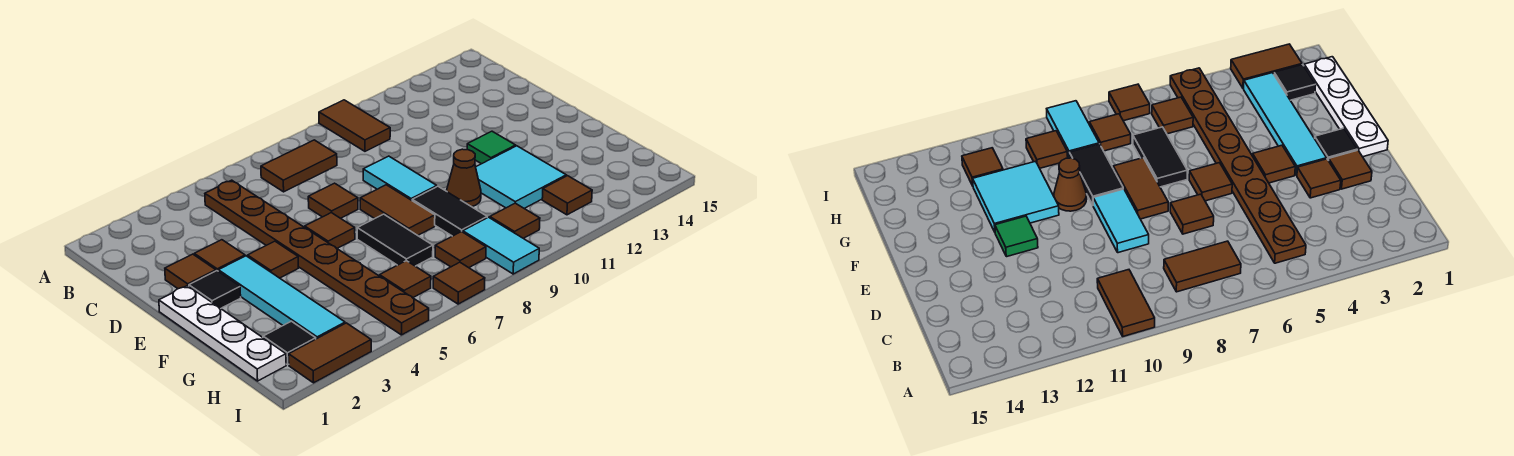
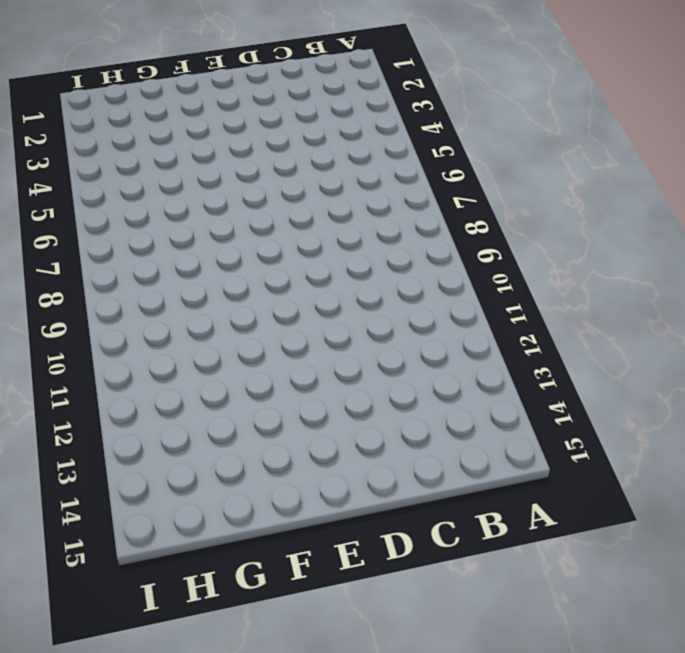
none -> brown tile A10:B10 level 1
none -> brown plate B5:I5 level 1
none -> brown tile B7:B8 level 1

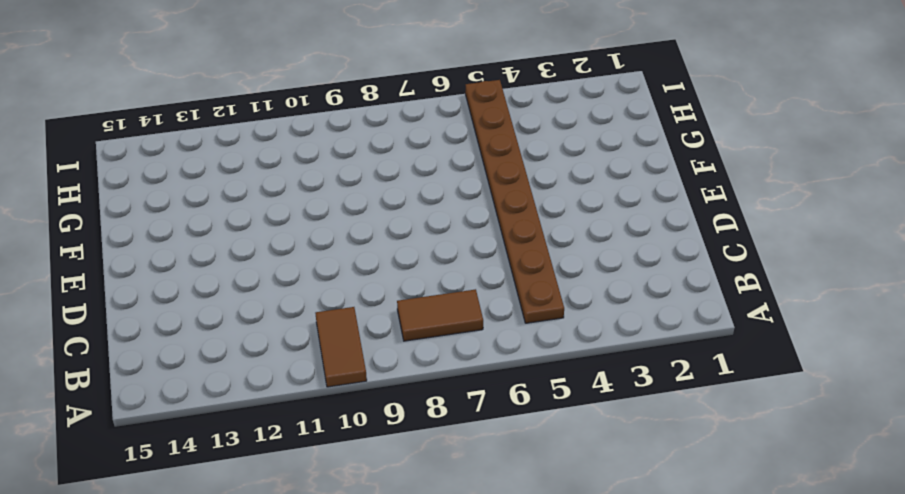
none -> brown tile D2 level 1
none -> brown tile D3 level 1
none -> brown tile D7 level 1

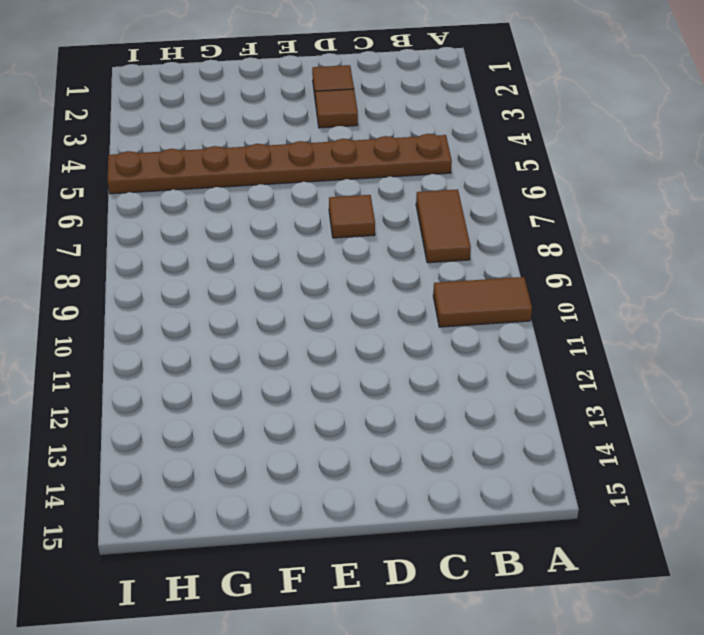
none -> cyan tile D9:E9 level 1
none -> white plate E1:H1 level 1
none -> black tile E2 level 1

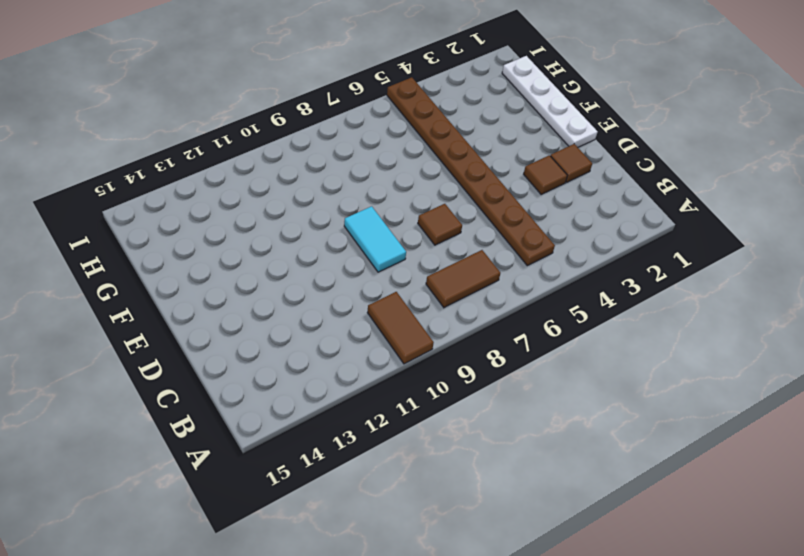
none -> black tile E2 level 1
none -> cyan tile E3:H3 level 1
none -> brown tile E4 level 1

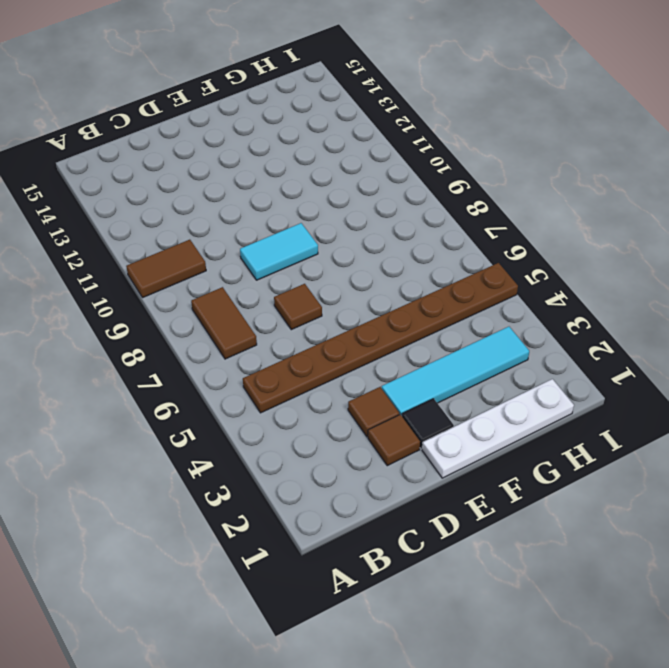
none -> brown tile E4 level 1
none -> brown tile E6 level 1
none -> brown tile E8:F8 level 1

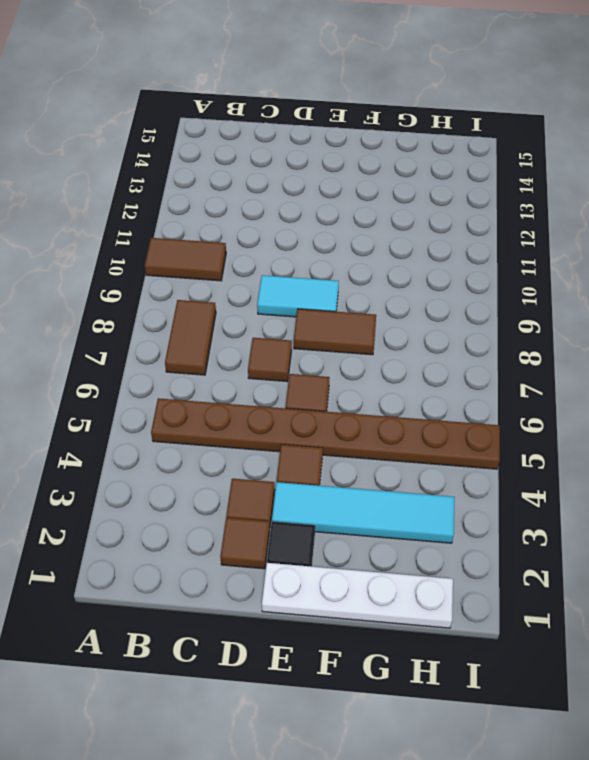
none -> green tile E12 level 1
none -> black tile F7:G7 level 1
none -> black tile F9:G9 level 1

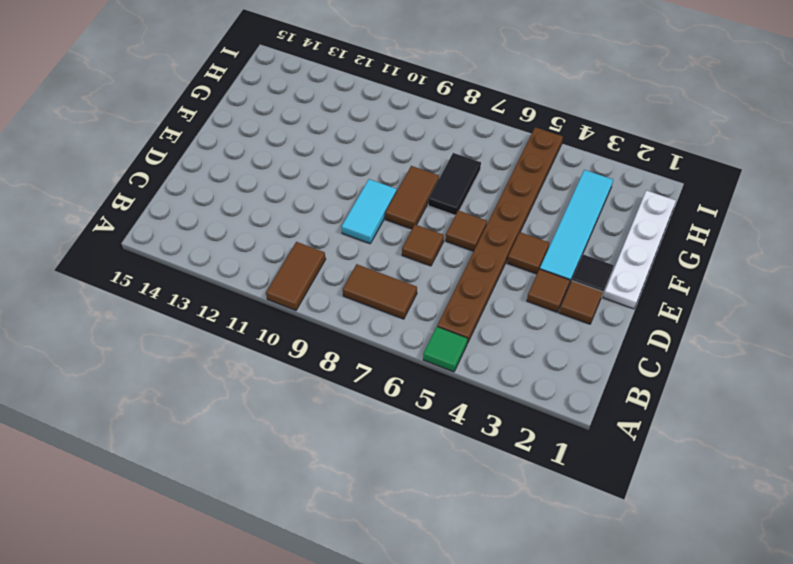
green tile A5 level 1 -> green tile E12 level 1
none -> black tile F9:G9 level 1
none -> brown cone F10 level 1
none -> cyan tile F11:G12 level 1

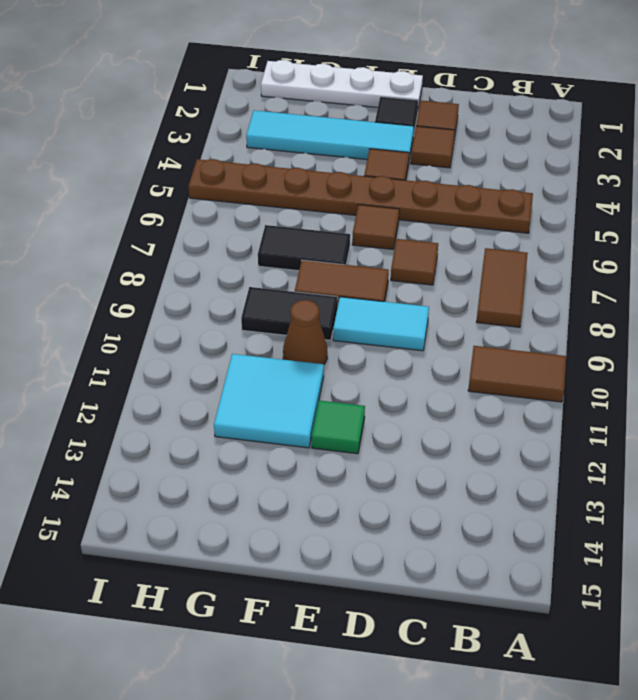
none -> black tile H2 level 1
none -> brown tile H6 level 1
none -> brown tile H8 level 1

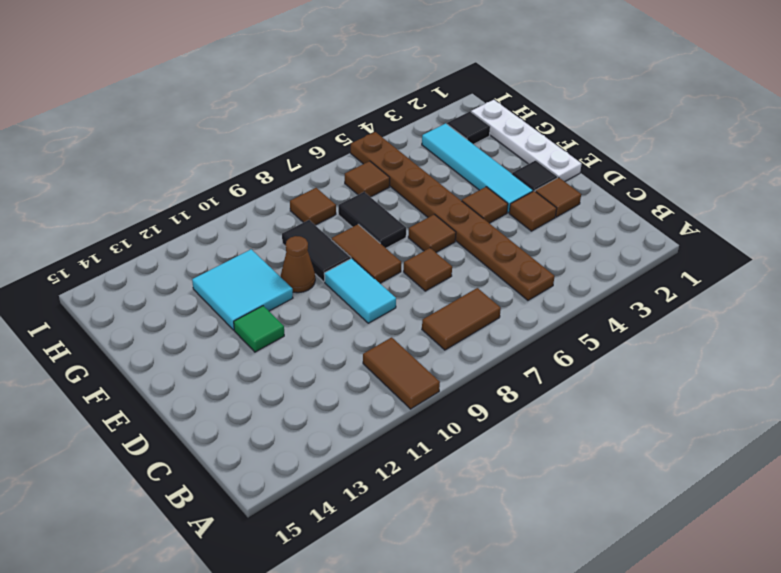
none -> cyan tile H9:I9 level 1
none -> brown tile H10 level 1
none -> brown tile H12 level 1

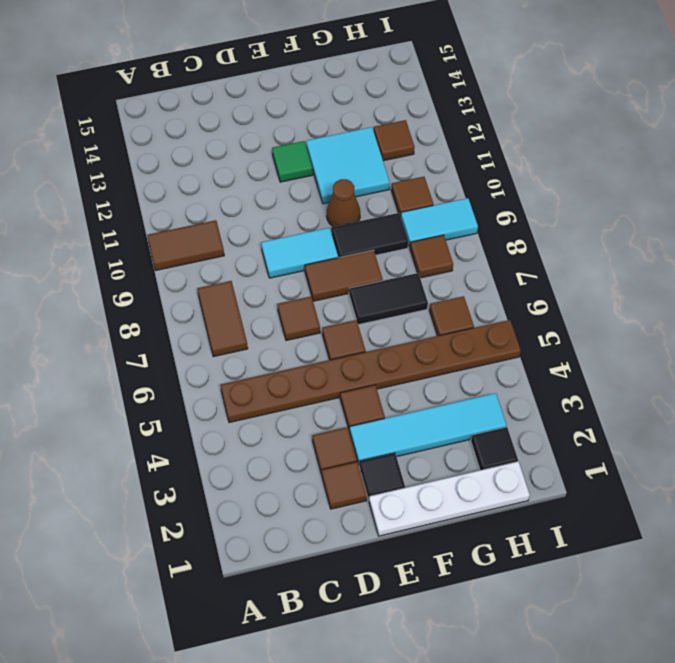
none -> brown tile I2:I3 level 1
none -> brown tile I7 level 1

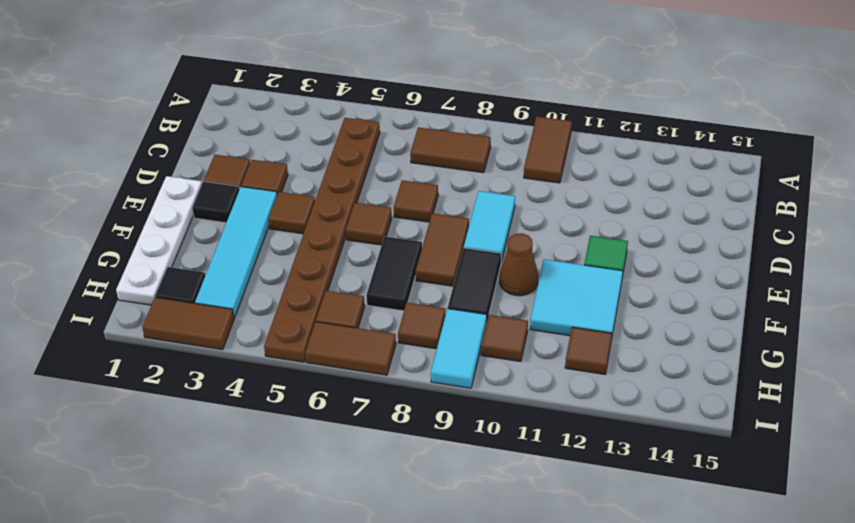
brown tile I6:I7 level 1 -> brown tile I7 level 1

